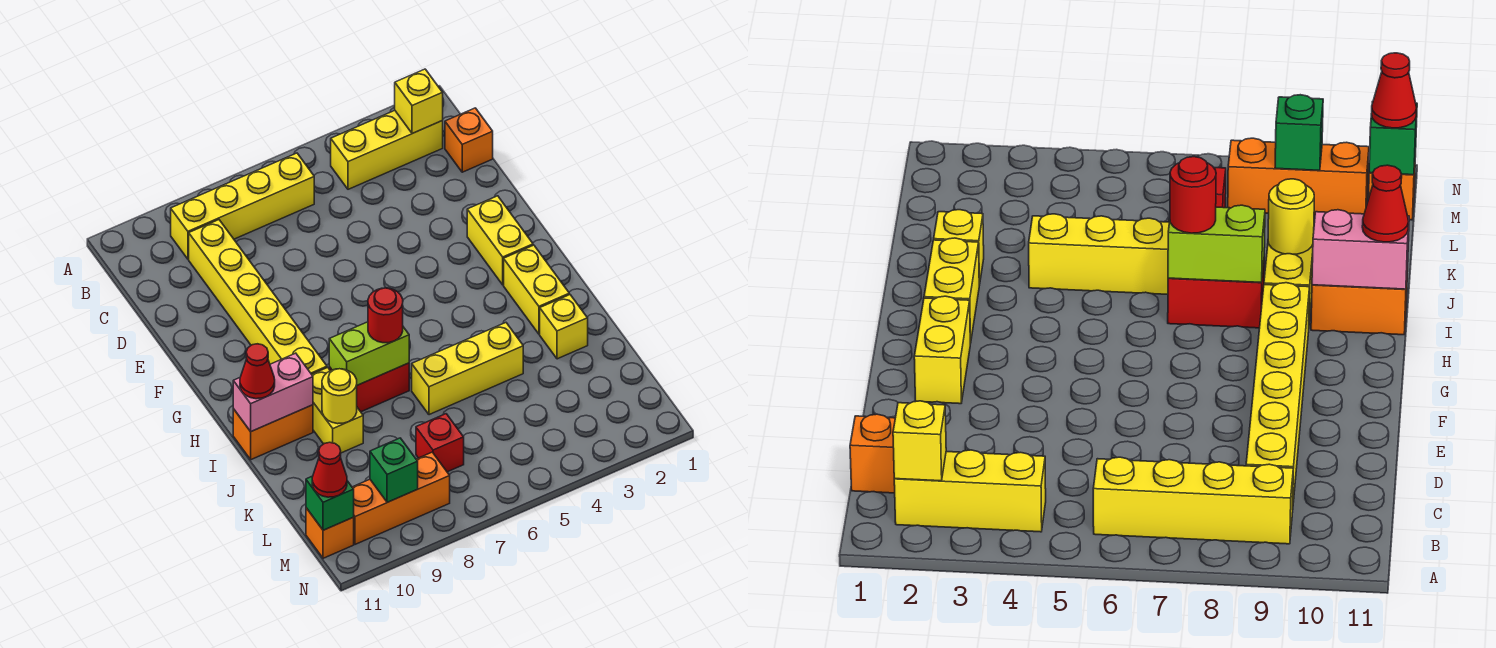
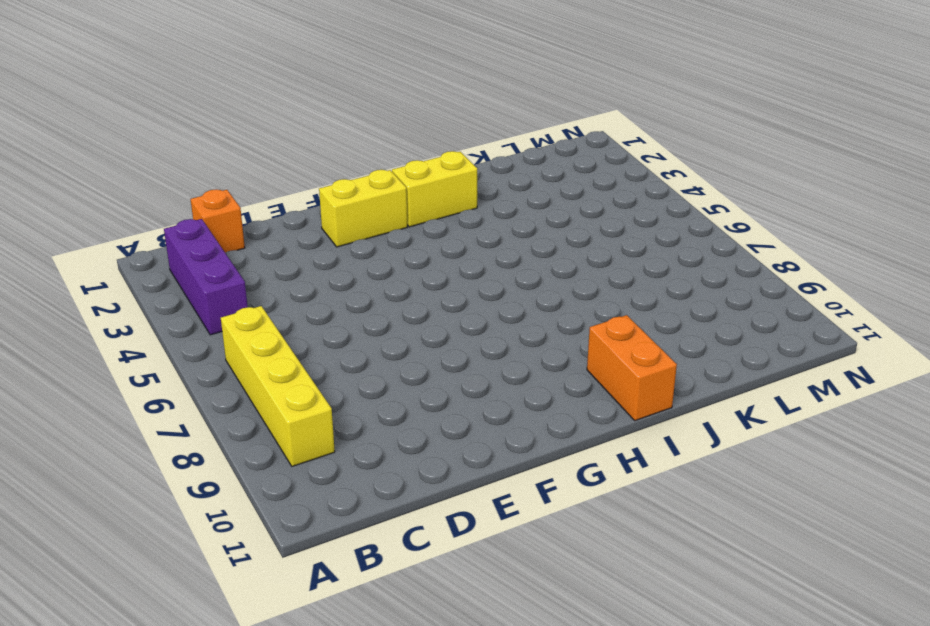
purple brick B2:B4 level 1 -> yellow brick B2:B4 level 1
none -> yellow brick C9:H9 level 1
none -> red brick I7:I8 level 1
none -> yellow brick I9:J9 level 1

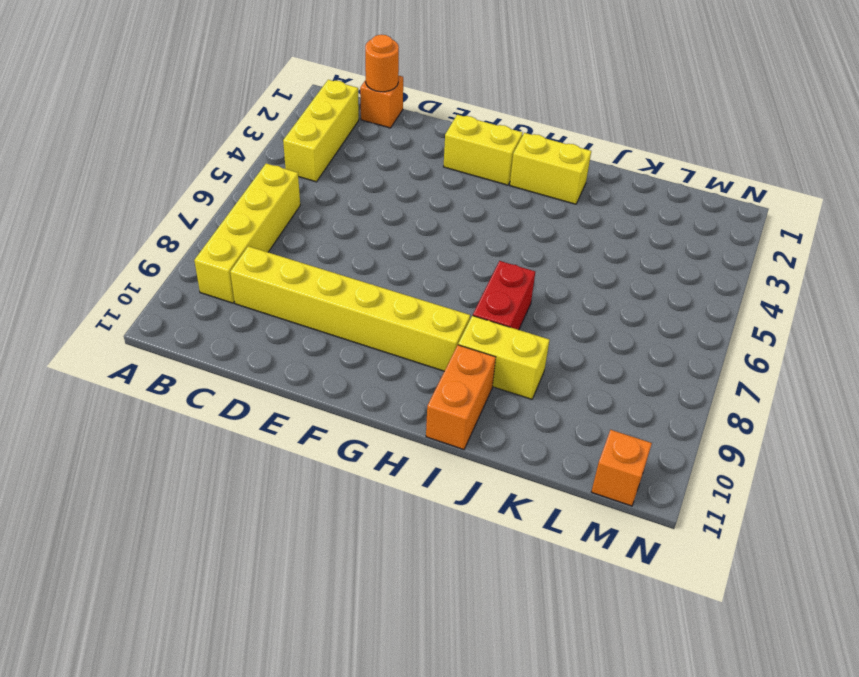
orange round brick C1 level 2 -> none
none -> yellow brick J2 level 1
none -> yellow brick J4:J6 level 1
none -> red brick L7 level 1

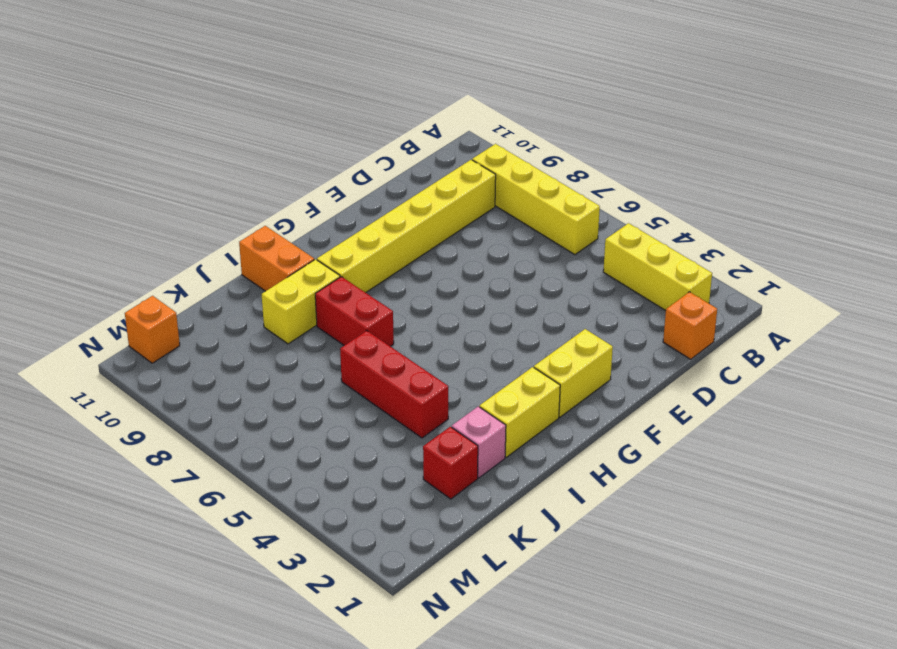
pink brick J2 level 1 -> yellow brick J2 level 1
red brick J4:J6 level 1 -> yellow brick J4:J6 level 1
red brick K2 level 1 -> red brick L7 level 1
none -> orange brick M8:M10 level 1
none -> yellow brick B2 level 2
none -> lime brick I7:I8 level 2

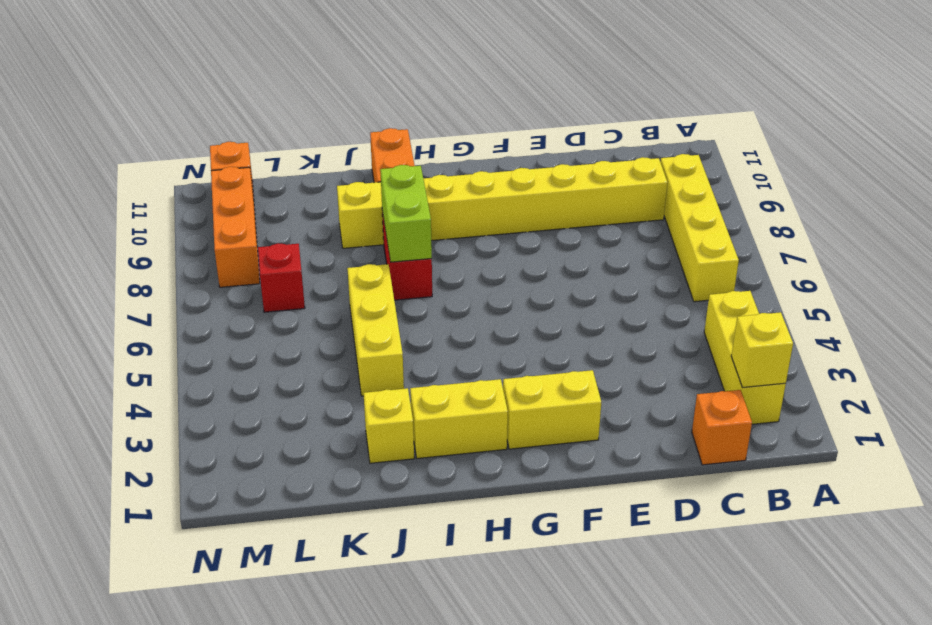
none -> pink brick I10:I11 level 2
none -> yellow round brick J9 level 2
none -> green brick M9 level 2

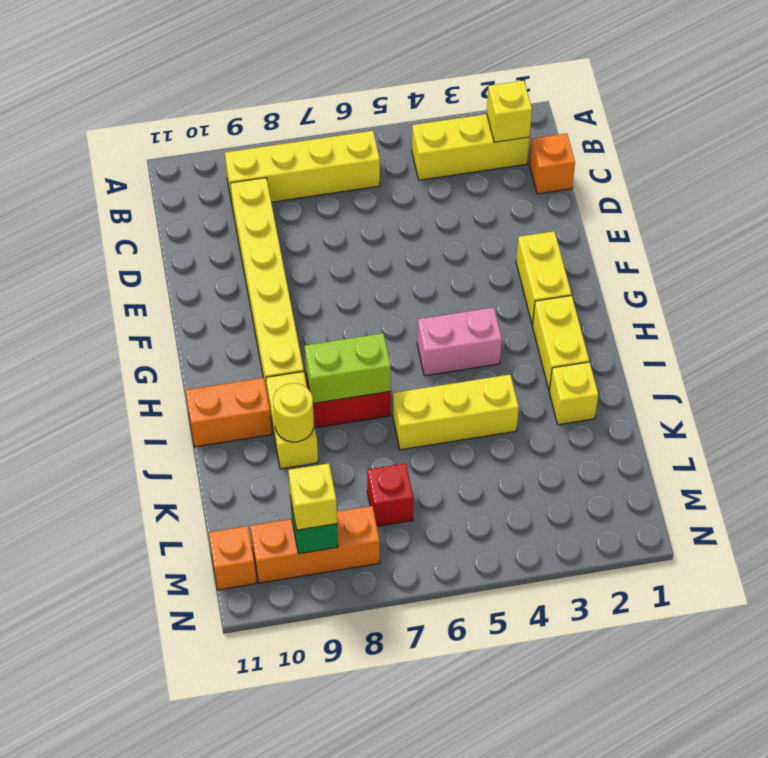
pink brick H4:H5 level 1 -> pink brick I10:I11 level 2
yellow brick M9 level 3 -> none
none -> green brick M11 level 2
none -> red round brick I7 level 3
none -> red cone I11 level 3

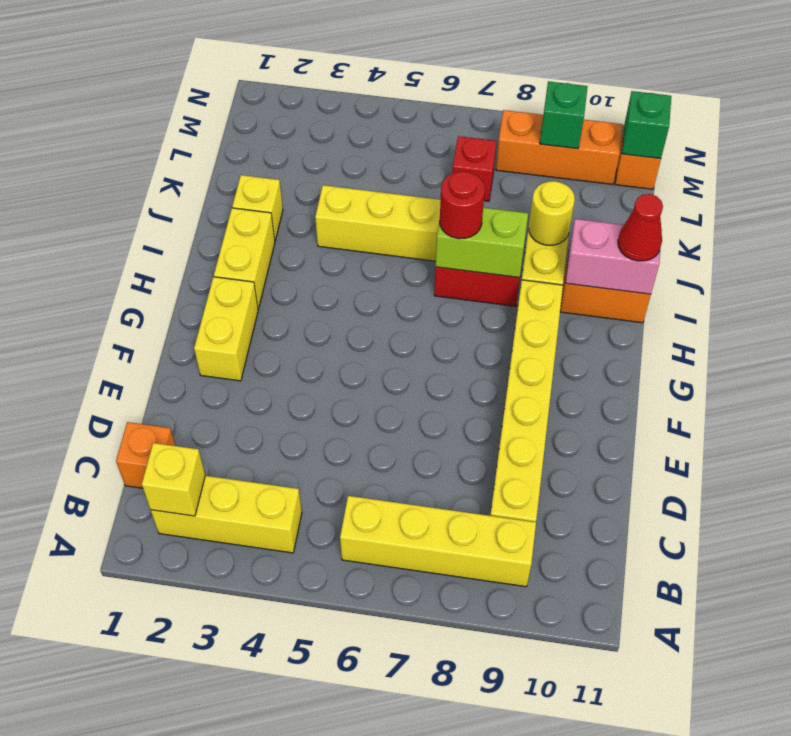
none -> red cone M11 level 3

